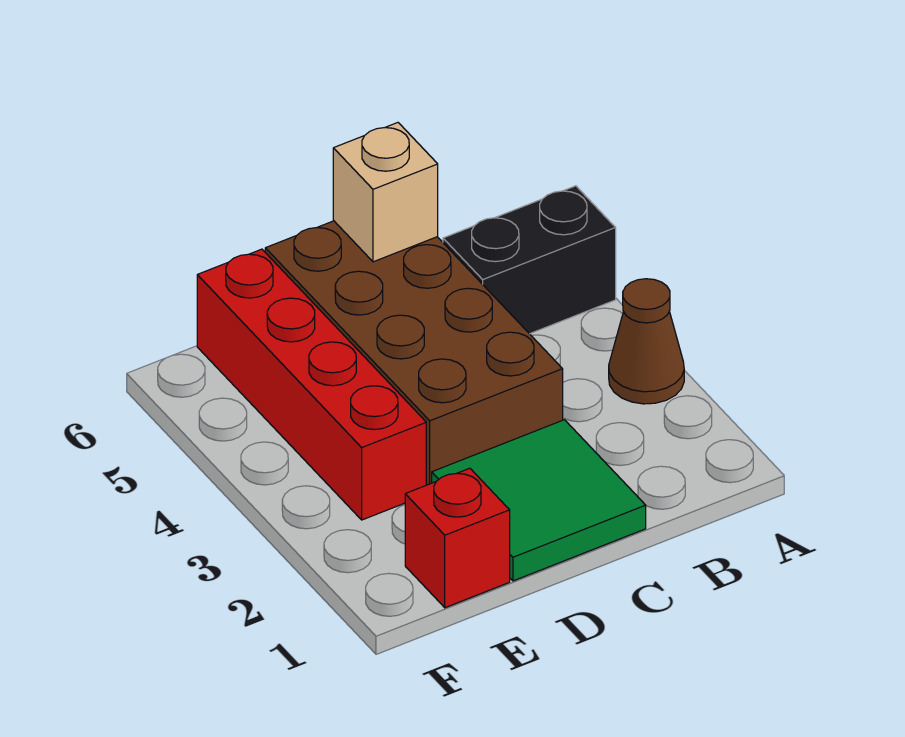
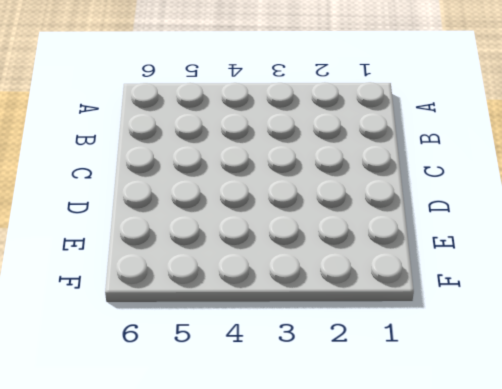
none -> brown cone A3 level 1
none -> black brick A5:B5 level 1

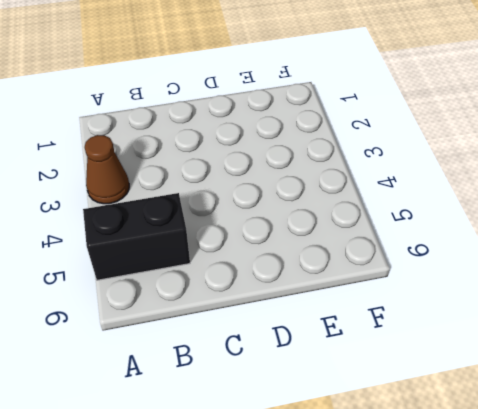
none -> green tile C1:D2 level 1
none -> brown brick C3:D6 level 1

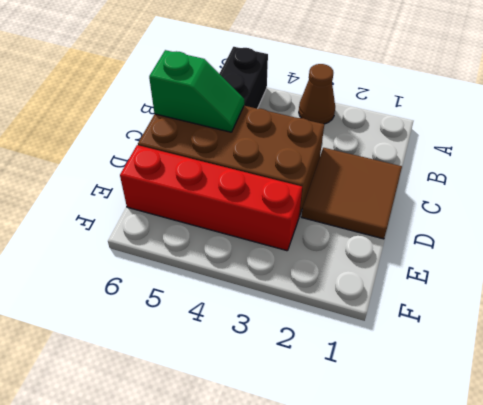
brown tile C1:D2 level 1 -> green tile C1:D2 level 1
green slope C5:C6 level 2 top 6 -> tan brick C6 level 2
none -> red brick E1 level 1

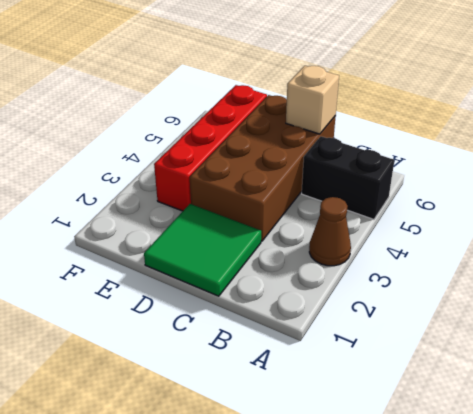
none -> red brick E1 level 1

